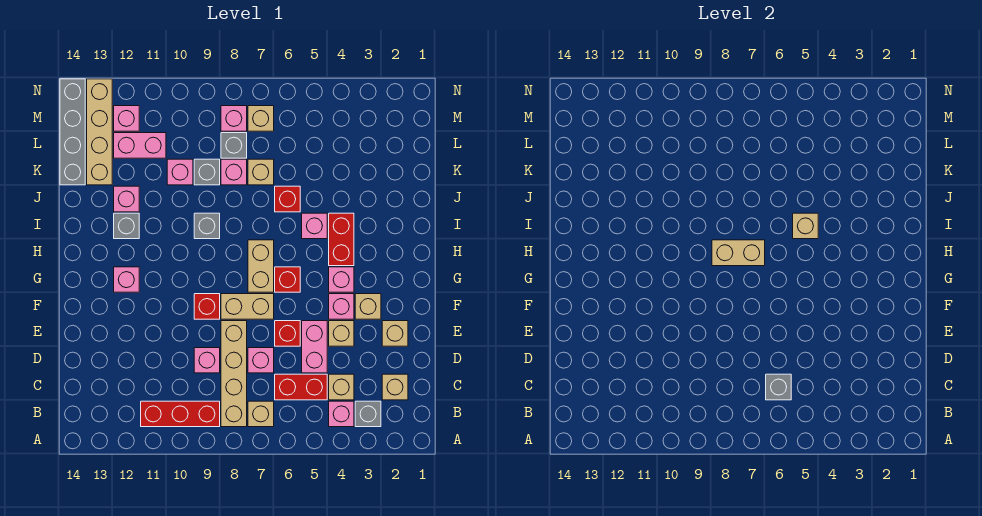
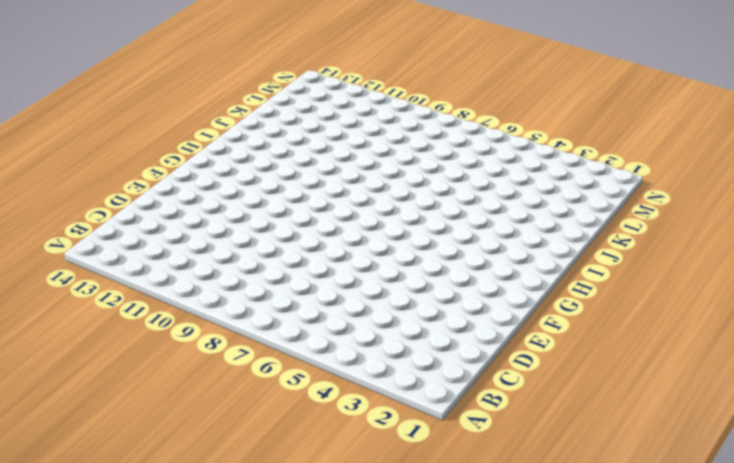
none -> grey brick B3 level 1
none -> pink brick B4 level 1
none -> tan brick B7 level 1
none -> tan brick B8:E8 level 1

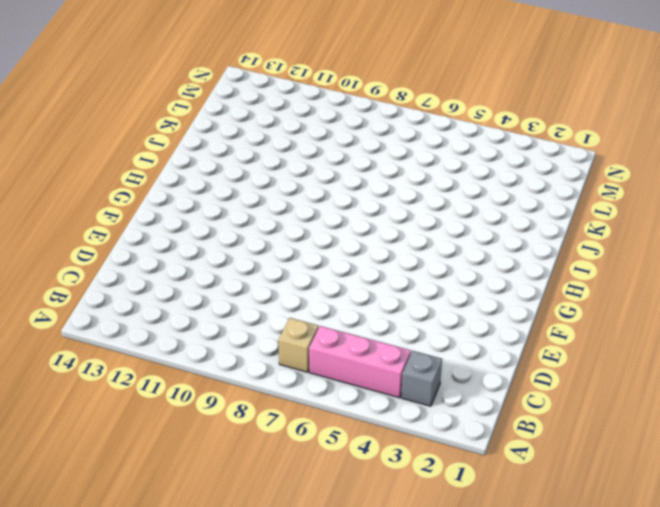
pink brick B4:B6 level 1 -> pink brick B4 level 1
none -> tan brick B8:E8 level 1
none -> red brick B9:B11 level 1
none -> tan brick C2 level 1
none -> tan brick C4 level 1

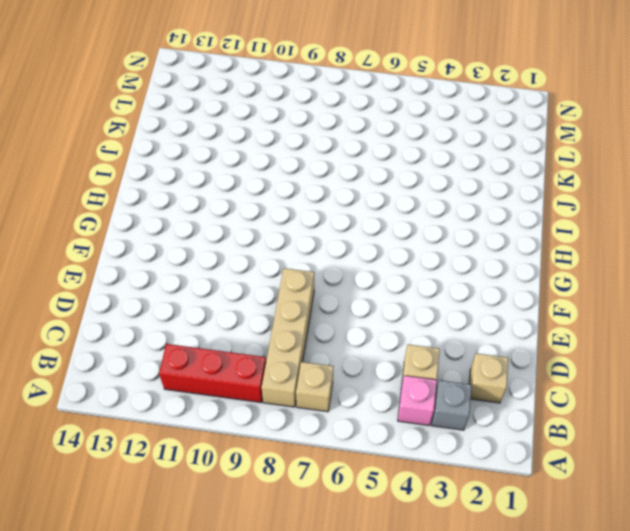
none -> red brick C5:C6 level 1
none -> pink brick D5:E5 level 1
none -> pink brick D7 level 1
none -> pink brick D9 level 1

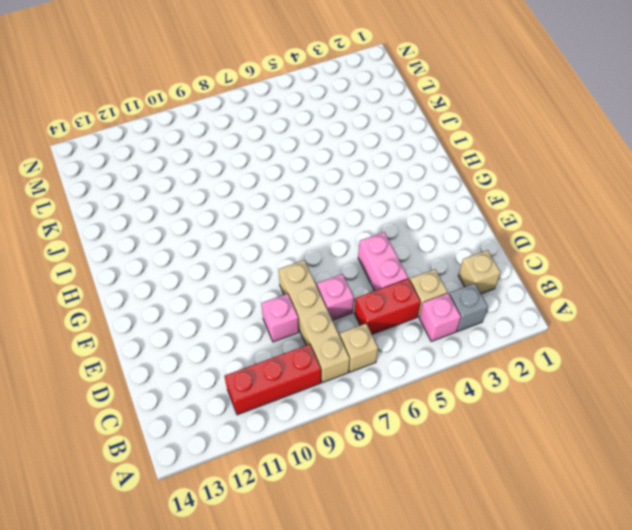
none -> tan brick E2 level 1
none -> tan brick E4 level 1
none -> red brick E6 level 1
none -> tan brick F3 level 1

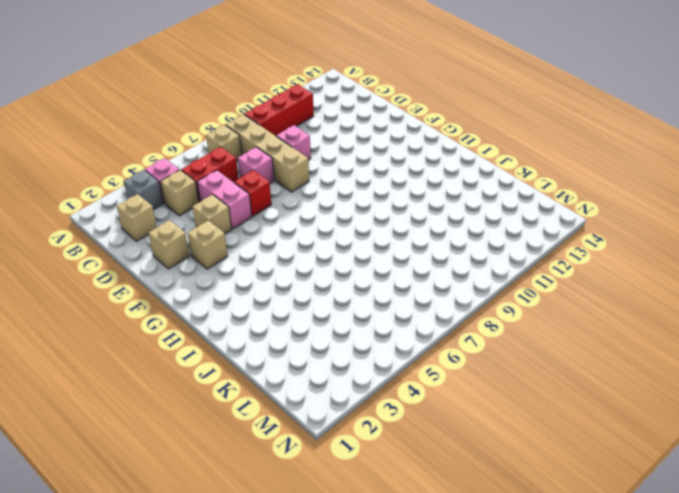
none -> pink brick F4 level 1
none -> tan brick F7:F8 level 1
none -> red brick F9 level 1
none -> pink brick G4 level 1

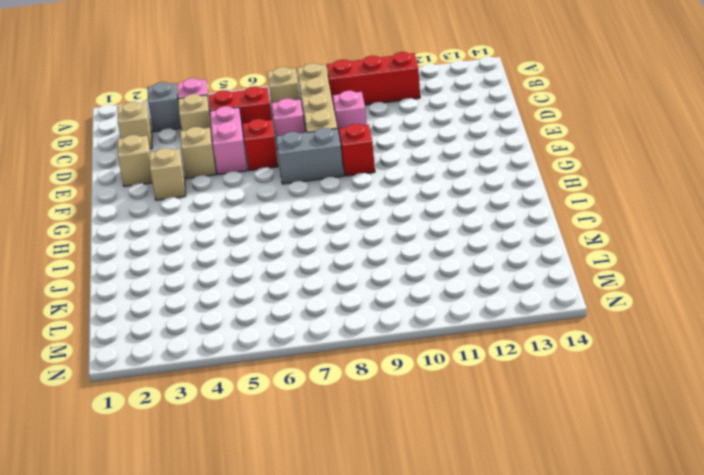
grey brick F7:F8 level 1 -> tan brick F7:F8 level 1
none -> pink brick F4 level 1
none -> pink brick G4 level 1
none -> red brick G6 level 1
none -> tan brick G7:H7 level 1

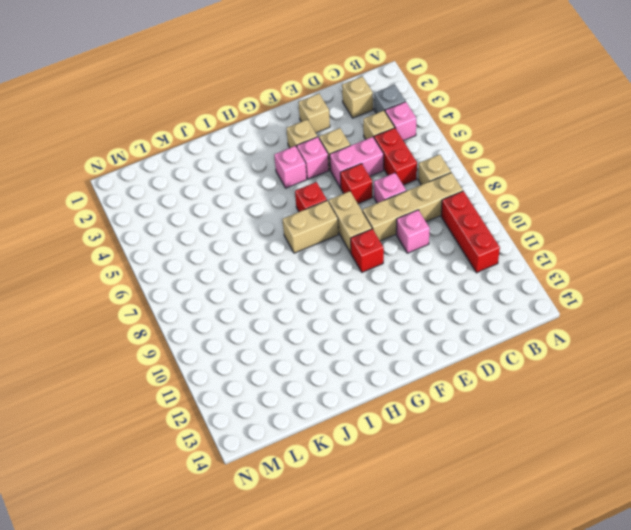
none -> pink brick G12 level 1
none -> red brick H4:I4 level 1
none -> pink brick I5 level 1
none -> grey brick I9 level 1

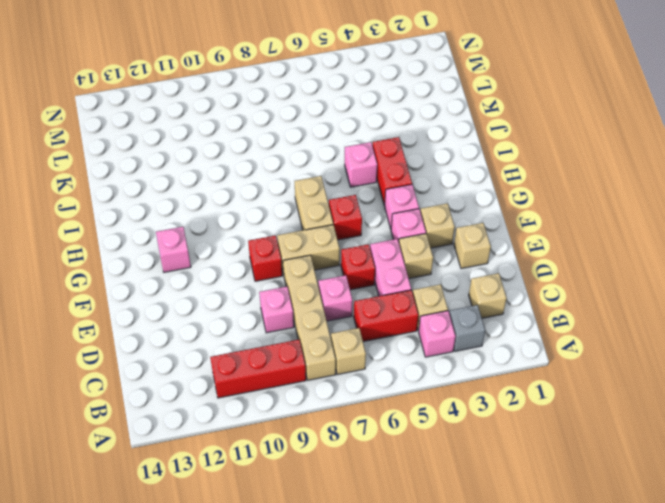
none -> grey brick I9 level 1
none -> grey brick I12 level 1
none -> red brick J6 level 1
none -> pink brick J12 level 1

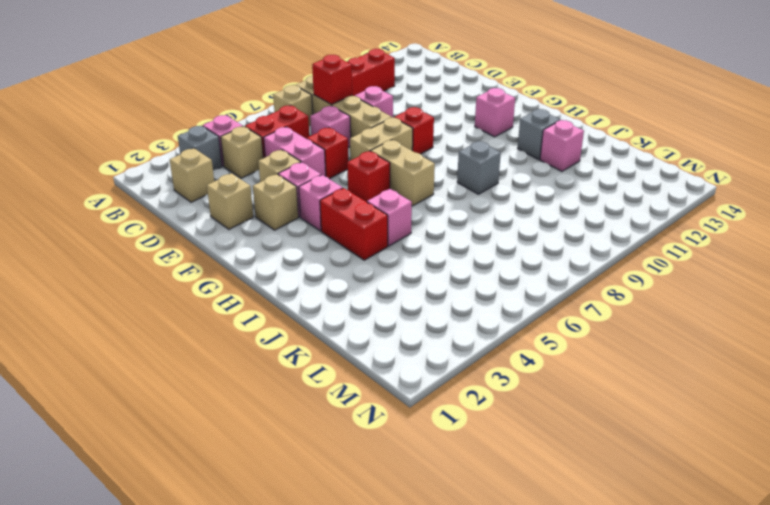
red brick C8 level 2 -> red brick J6 level 1
none -> tan brick K7 level 1
none -> pink brick K8 level 1
none -> grey brick K9 level 1
none -> pink brick K10 level 1

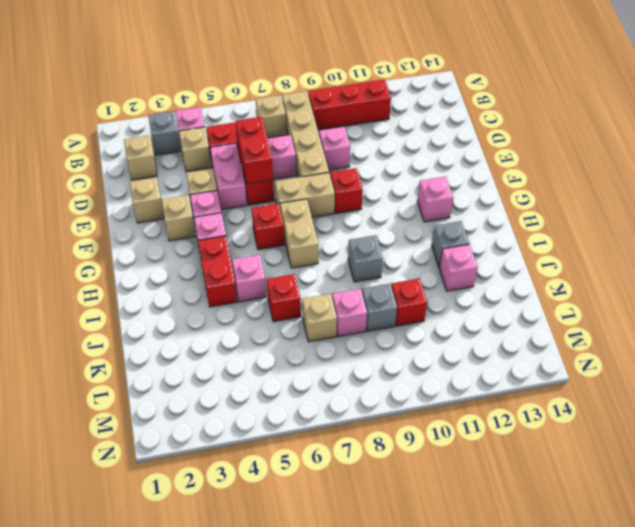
red brick D6:E6 level 2 -> none
red brick K10 level 1 -> pink brick K10 level 1
none -> tan brick K13:N13 level 1
none -> grey brick K14:N14 level 1
none -> grey brick L8 level 1
none -> pink brick L11:L12 level 1

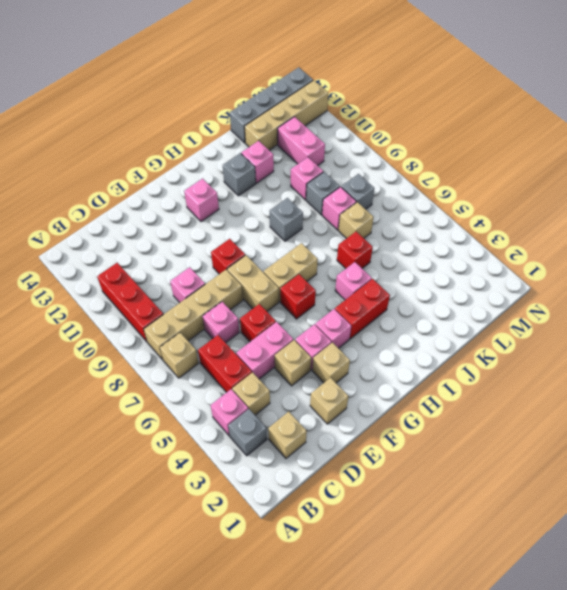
none -> tan brick M7 level 1
none -> pink brick M8 level 1
none -> pink brick M12 level 1
none -> grey brick C6 level 2

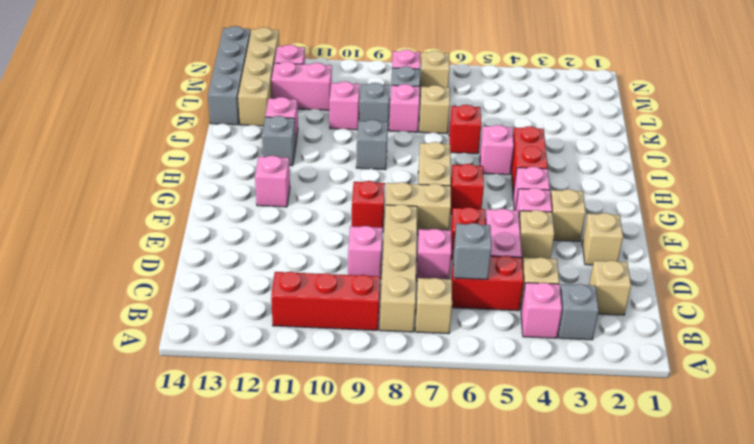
none -> tan brick H7:H8 level 2
none -> tan brick I5 level 2

